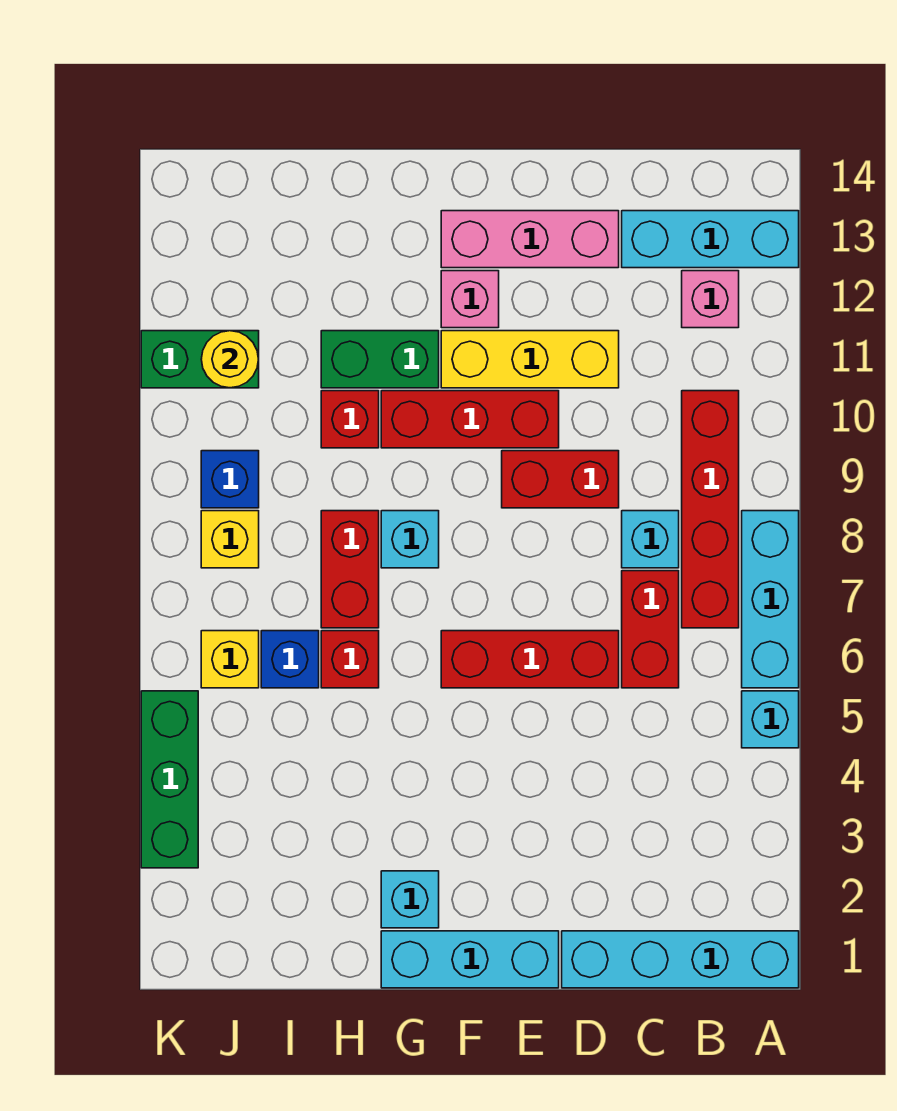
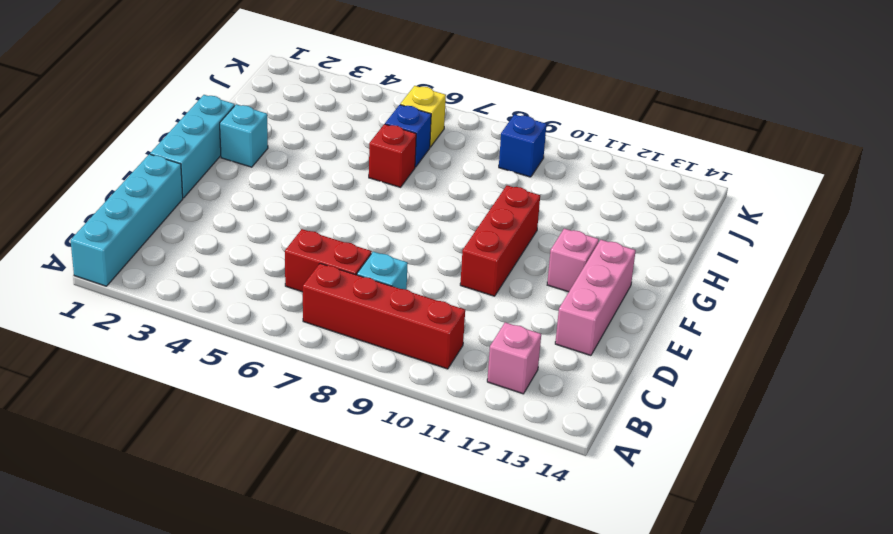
none -> cyan brick A5 level 1
none -> cyan brick A6:A8 level 1
none -> cyan brick A13:C13 level 1

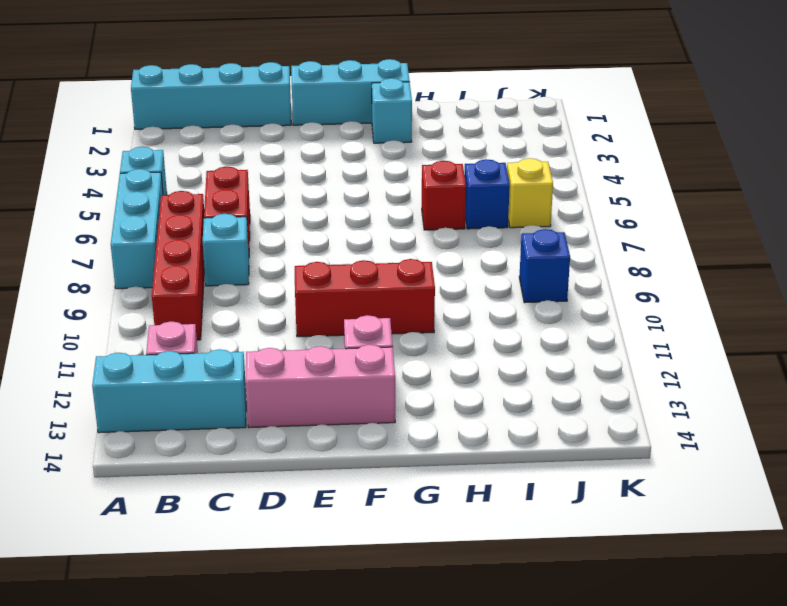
none -> red brick D6:F6 level 1
none -> red brick D9:E9 level 1
none -> yellow brick D11:F11 level 1

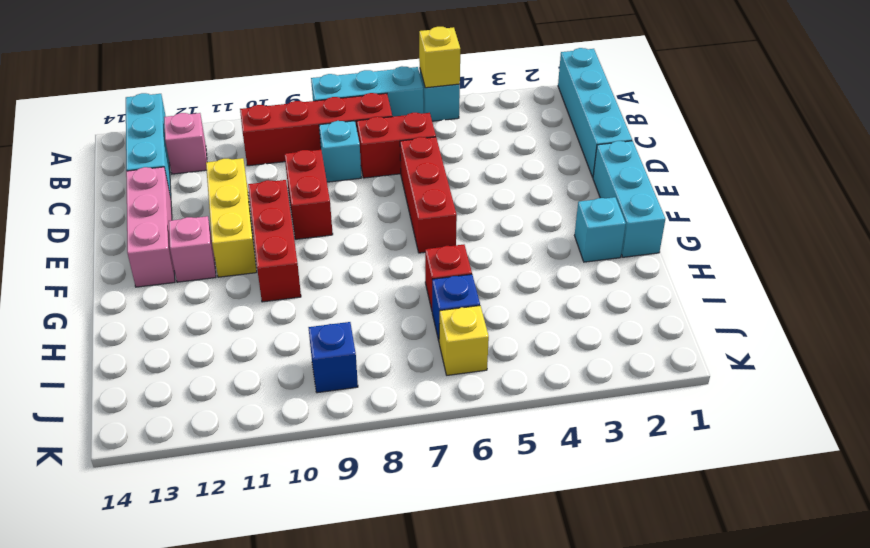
yellow brick A5 level 2 -> yellow brick J8 level 1
none -> cyan brick G8 level 1
none -> green brick G11:H11 level 1
none -> red brick H7:H8 level 1

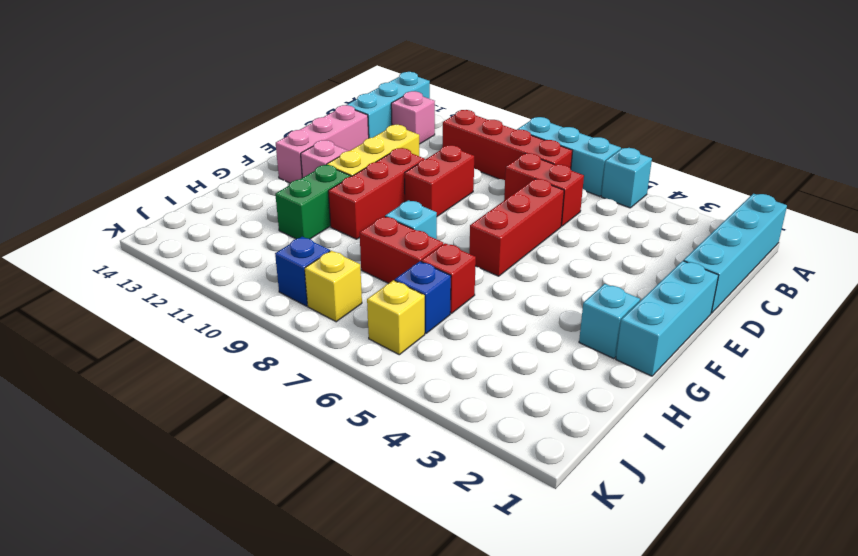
none -> cyan brick C8 level 1
none -> red brick H10 level 1
none -> green brick J11:K11 level 1

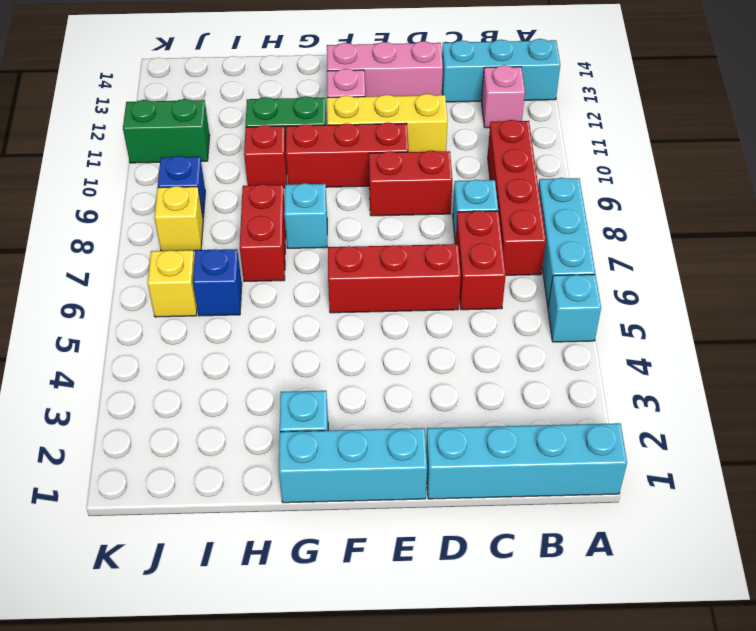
none -> red brick H6 level 1
none -> green brick K3:K5 level 1
none -> yellow round brick J11 level 2

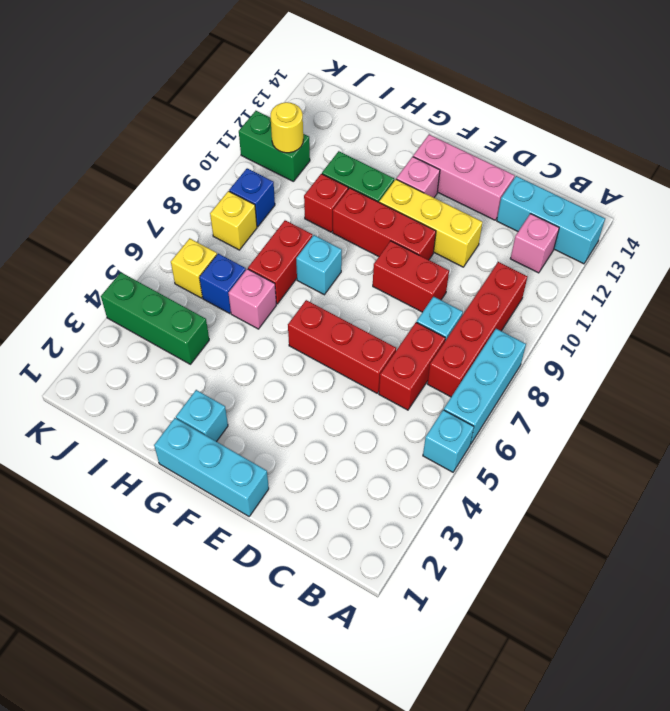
pink brick H6 level 1 -> red brick H6 level 1
green brick I4:K4 level 1 -> green brick K3:K5 level 1
none -> cyan brick A1:D1 level 1

